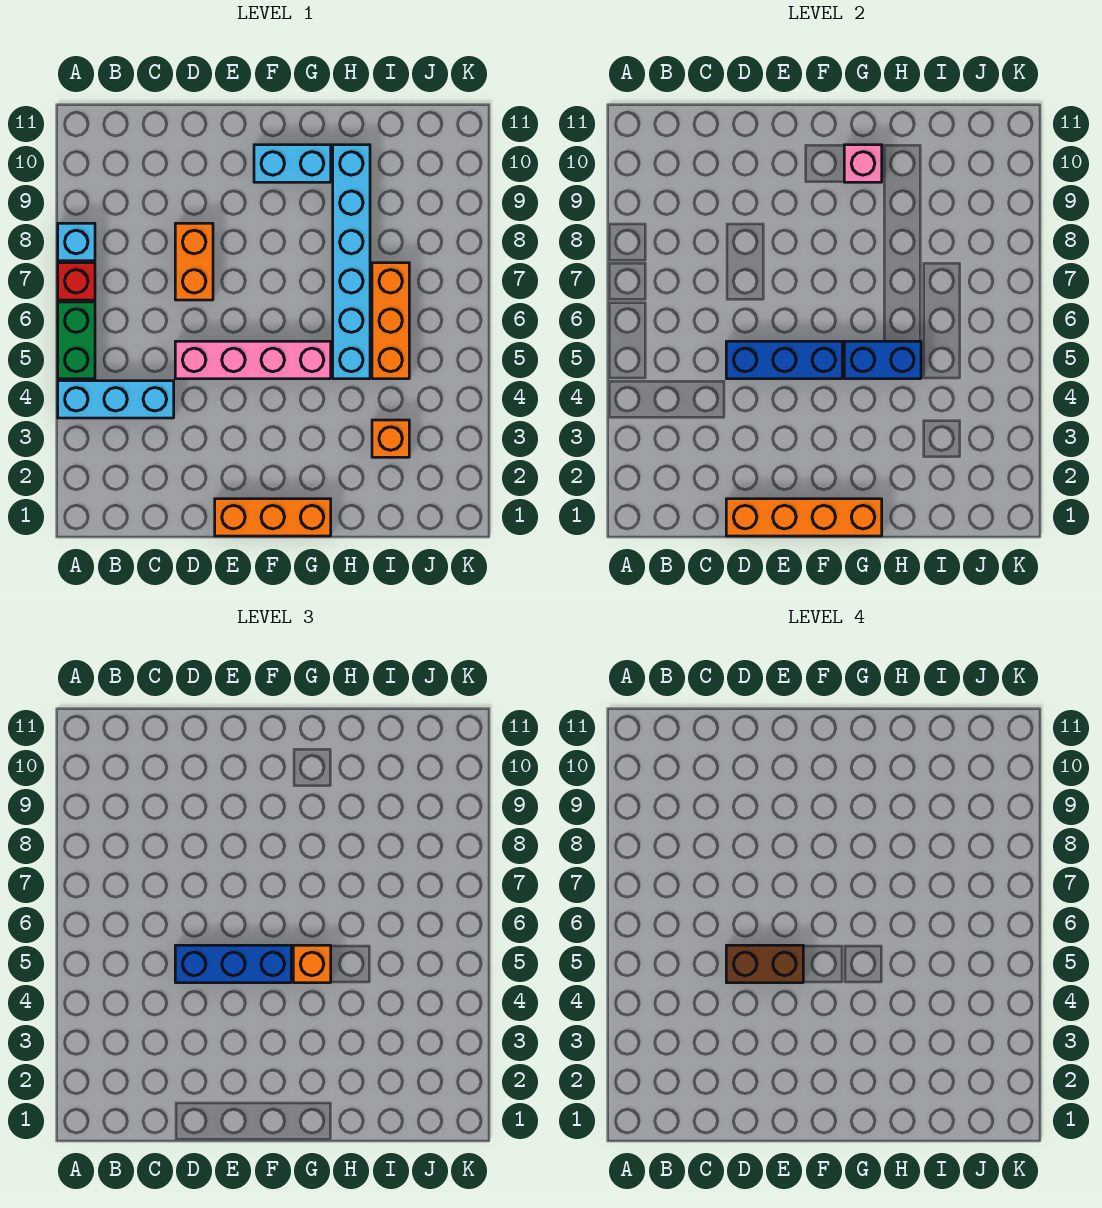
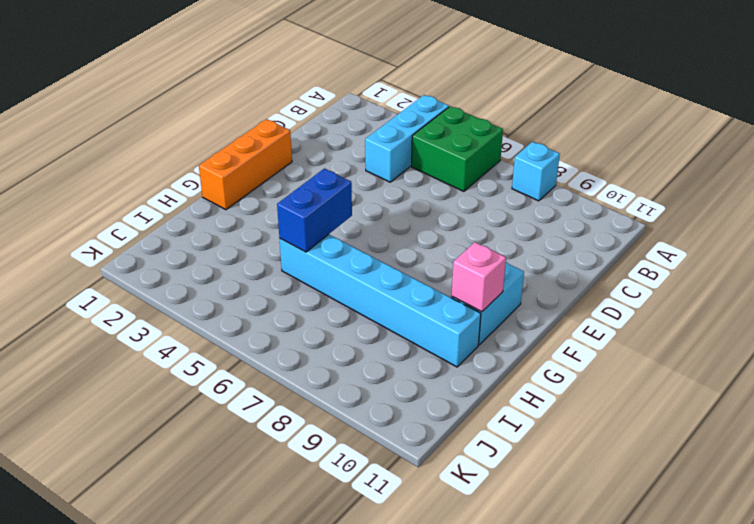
green brick A5:B6 level 1 -> green brick A5:A6 level 1
none -> red brick A7 level 1
none -> pink brick D5:G5 level 1
none -> orange brick D7:D8 level 1

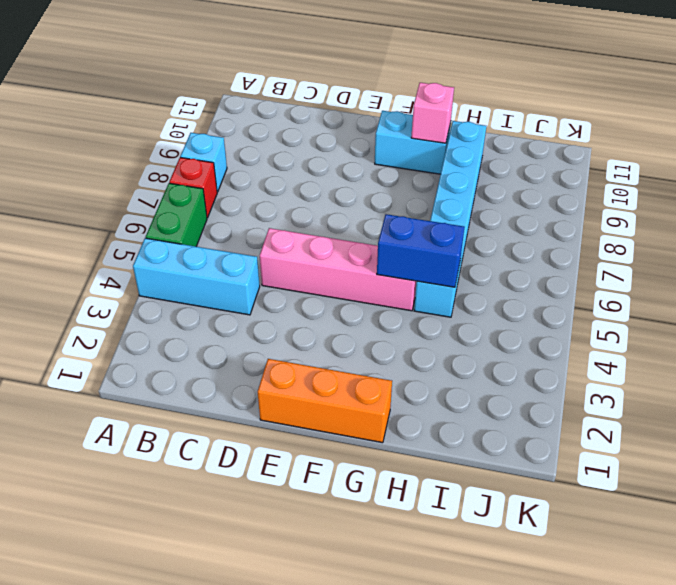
none -> orange brick D7:D8 level 1
none -> orange brick I3 level 1
none -> orange brick I5:I7 level 1

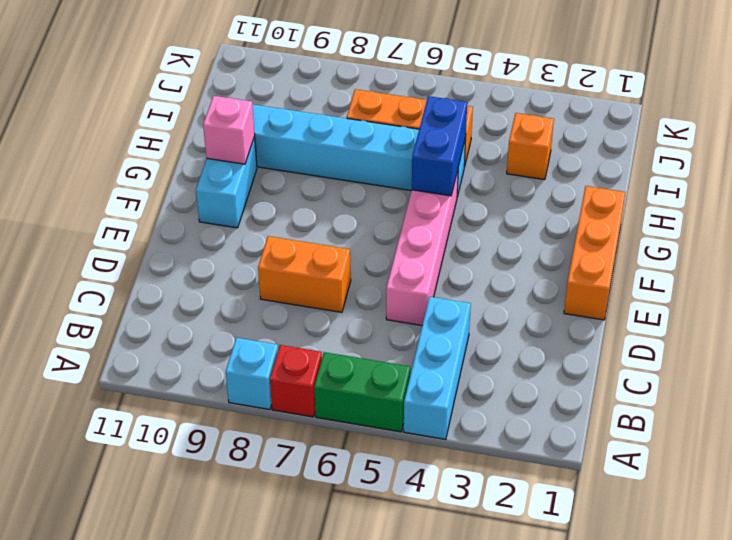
none -> orange brick D1:G1 level 2
none -> blue brick D5:F5 level 2
none -> blue brick D5:F5 level 3

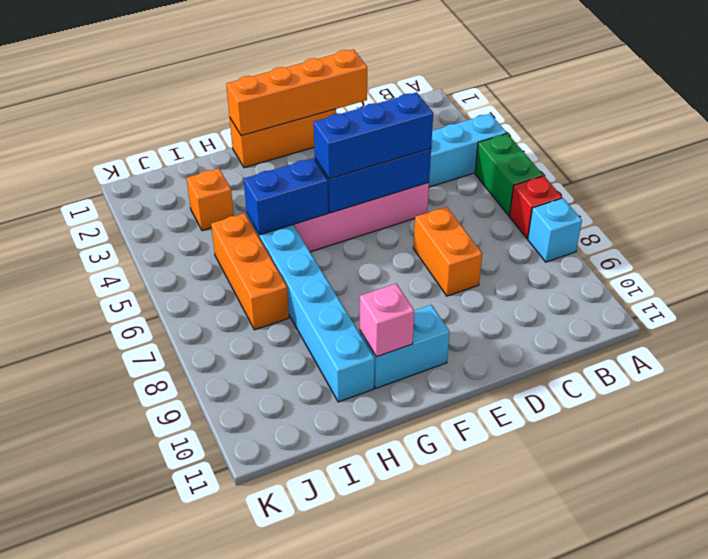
none -> orange brick G5 level 3
none -> brown brick D5:E5 level 4

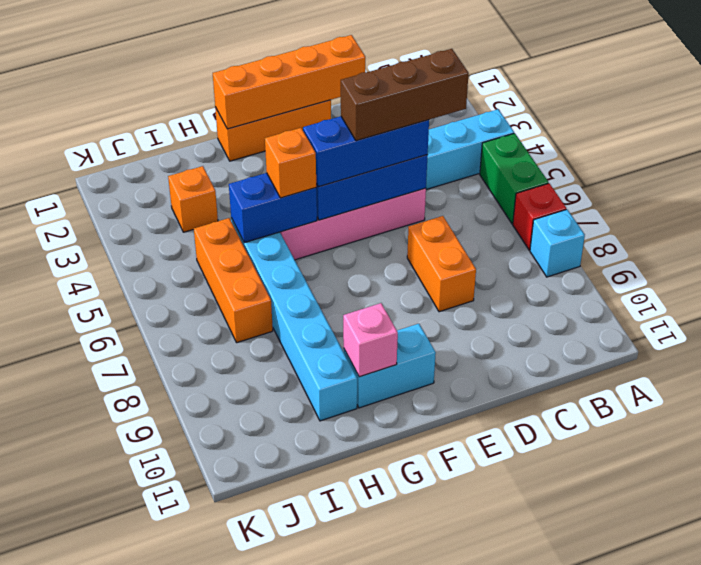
brown brick C5:E5 level 4 -> brown brick D5:E5 level 4

